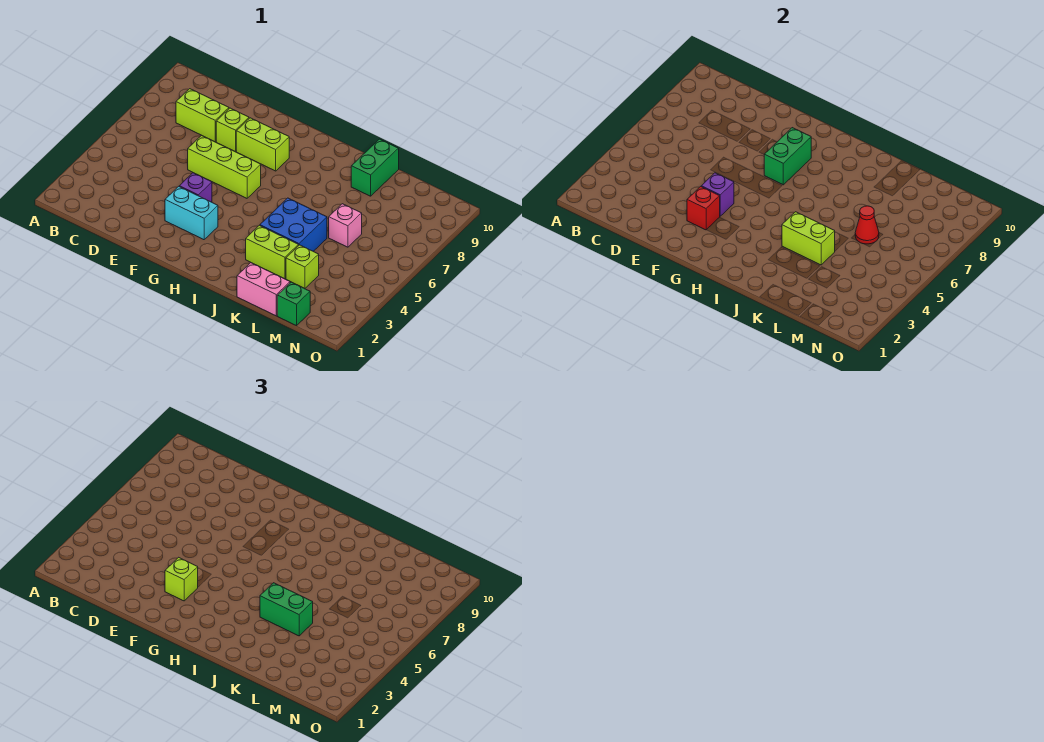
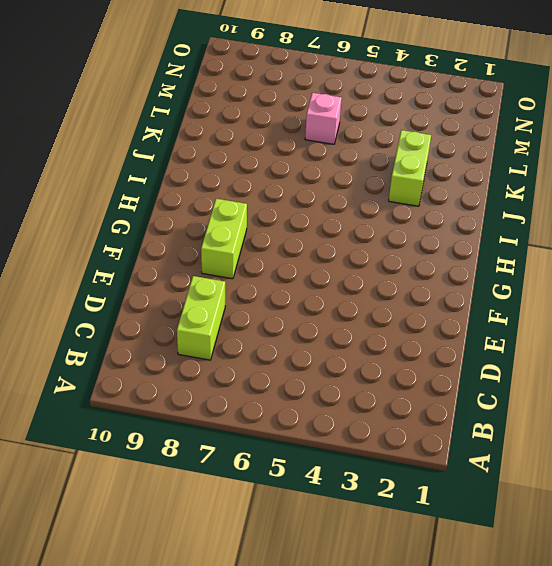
none -> lime brick E6:G6 level 1
none -> lime brick E8 level 1
none -> cyan brick F3:G3 level 1

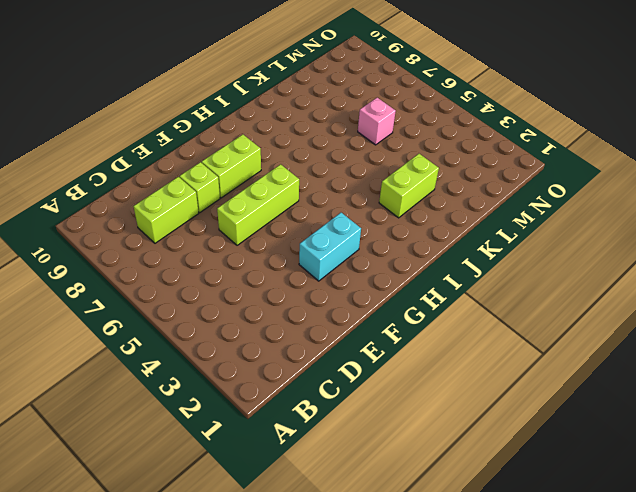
none -> purple brick F4 level 1
none -> blue brick J4:K5 level 1
none -> pink brick K1:L1 level 1

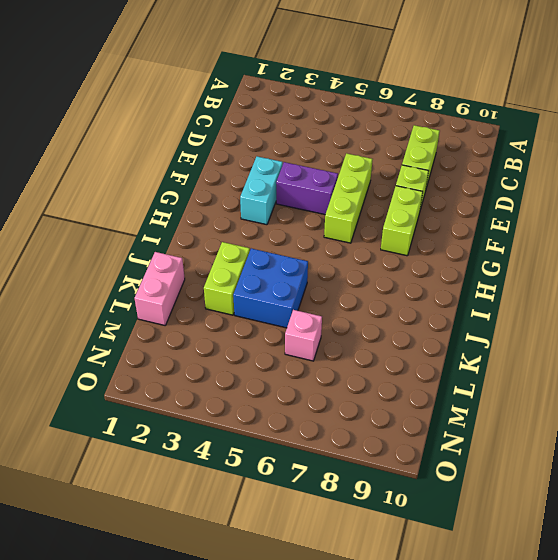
purple brick F4:F5 level 1 -> purple brick F4 level 1
none -> green brick K9:K10 level 1
none -> lime brick L3 level 1
none -> green brick M1 level 1

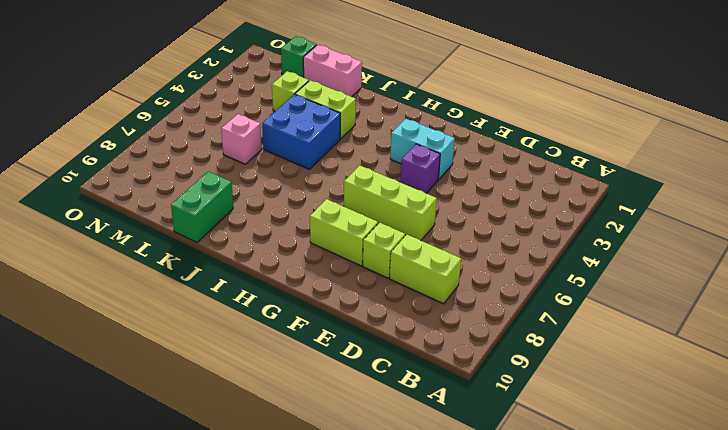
none -> red brick F3 level 2
none -> purple brick F4 level 2
none -> green brick G7:G8 level 2

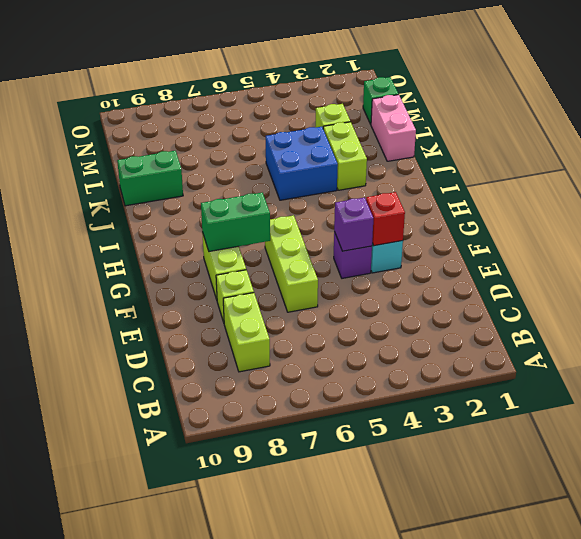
none -> pink brick L6 level 1
none -> lime brick J4:K4 level 2
none -> red cone L6 level 2

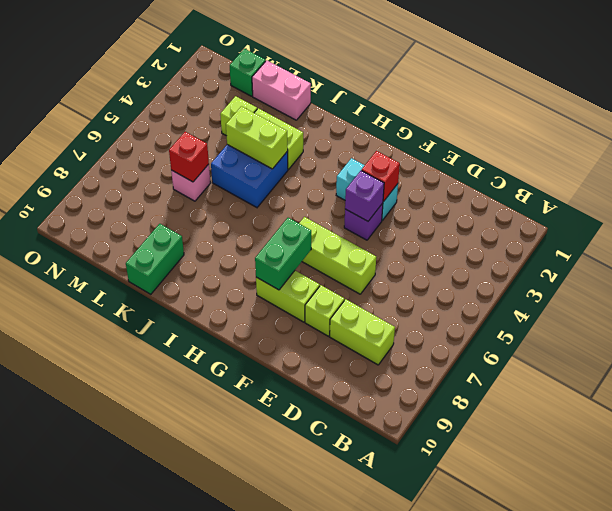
red brick L6 level 2 -> red cone L6 level 2
none -> lime brick F3 level 3
none -> green brick J4:K4 level 3

